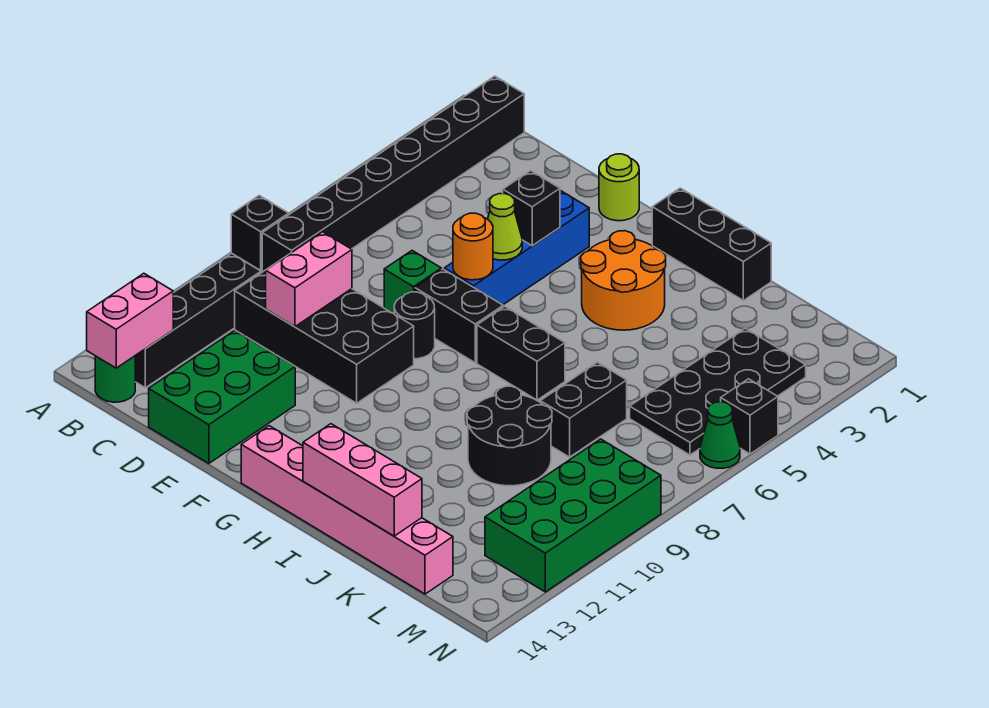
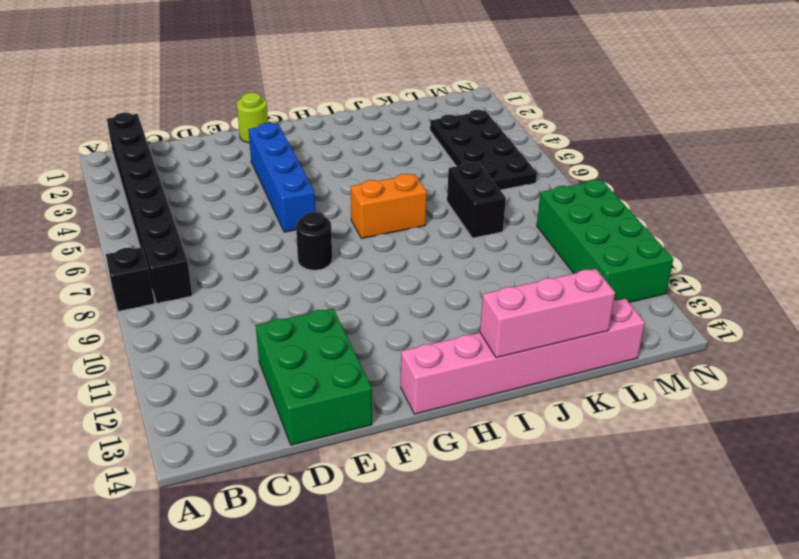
orange brick H7:I7 level 1 -> black brick H7:I7 level 1
none -> black brick B10:B13 level 1
none -> green round brick B14 level 1
none -> black brick C9:F10 level 1

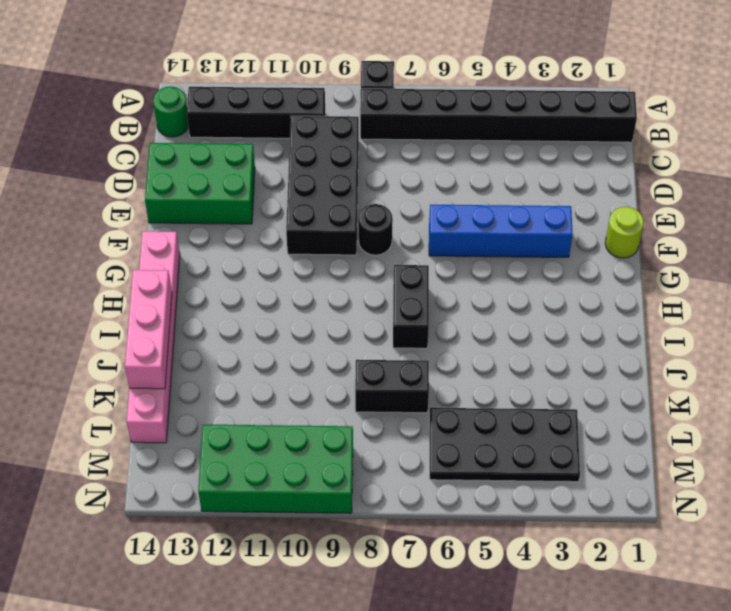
none -> green brick E7 level 1
none -> black brick F7:G7 level 1
none -> black brick H1:J1 level 1

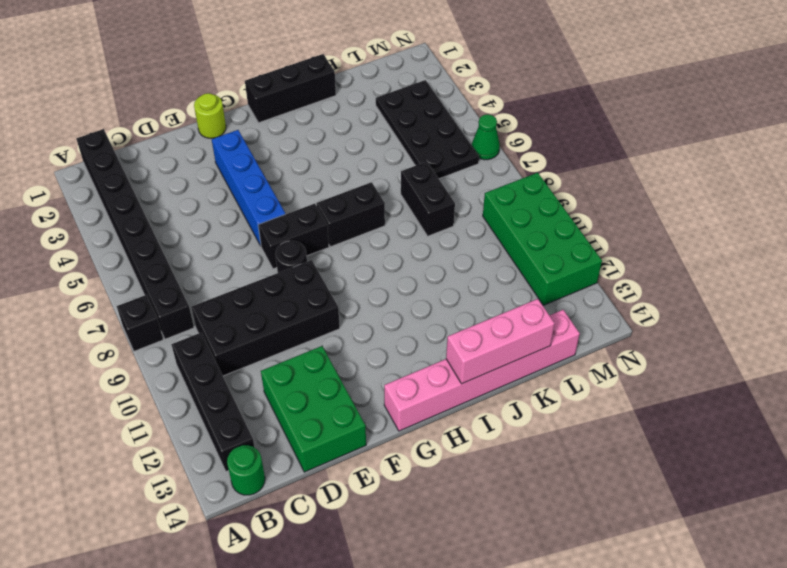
none -> green brick E7 level 1
none -> orange round brick H3:I4 level 1
none -> black round brick J9:K10 level 1

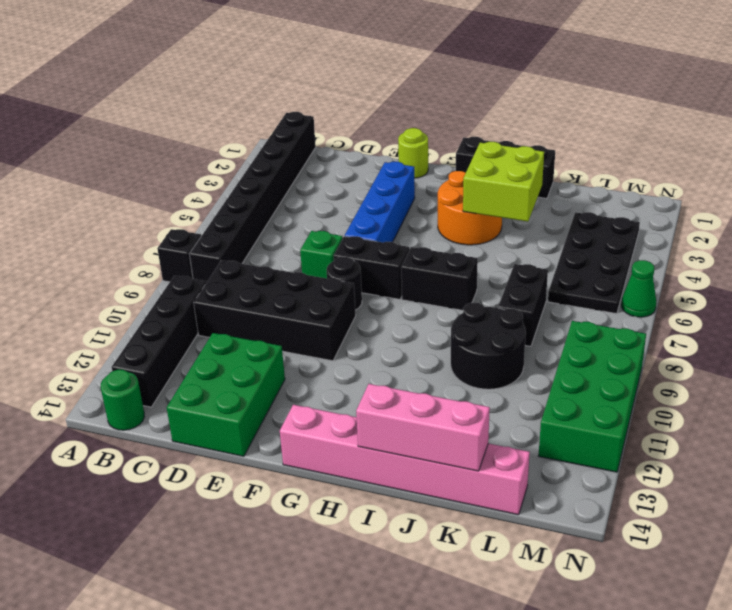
lime brick I3:J4 level 2 -> none
none -> black brick N5 level 1
none -> pink brick B13:B14 level 2
none -> pink brick D9:D10 level 2

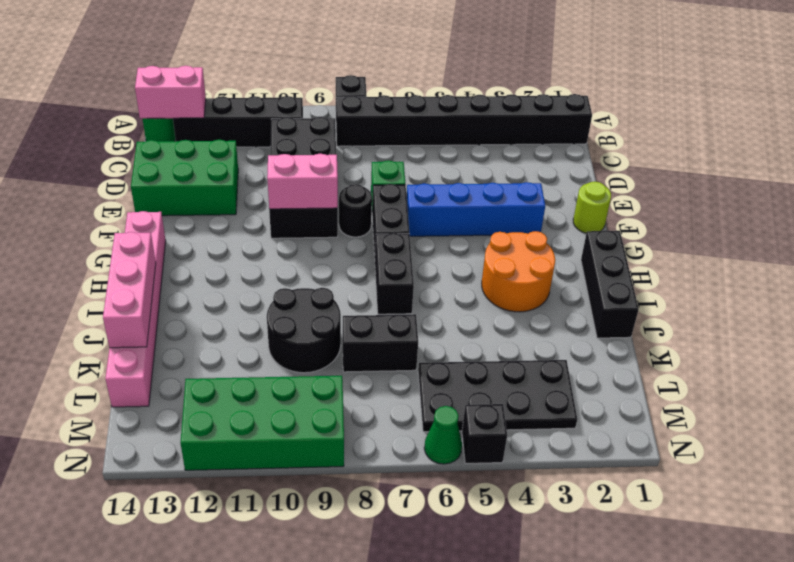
pink brick F9:F10 level 2 -> pink brick D9:D10 level 2
none -> black brick F4 level 2
none -> lime cone F5 level 2
none -> orange round brick F6 level 2

